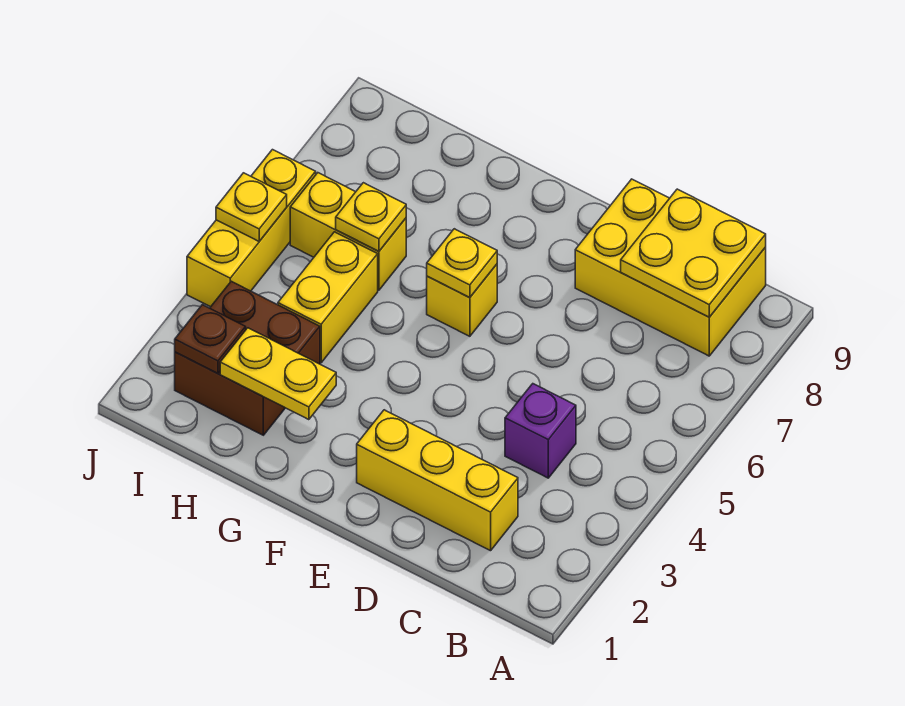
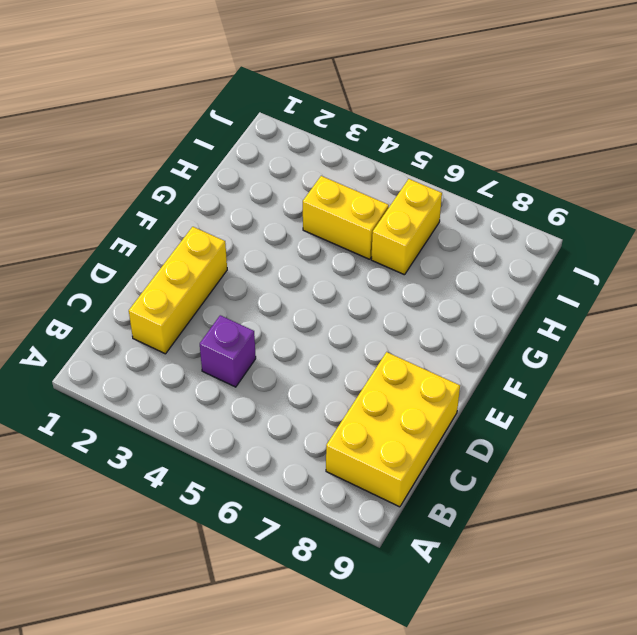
none -> yellow brick F6 level 1
none -> brown brick H2:I3 level 1
none -> yellow brick J4:J6 level 1

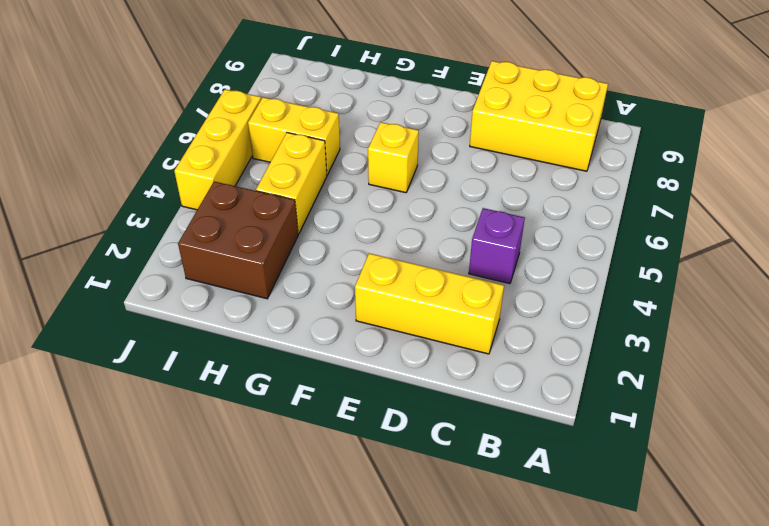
none -> yellow plate B8:C9 level 2
none -> yellow plate F6 level 2
none -> yellow plate G2:H2 level 2

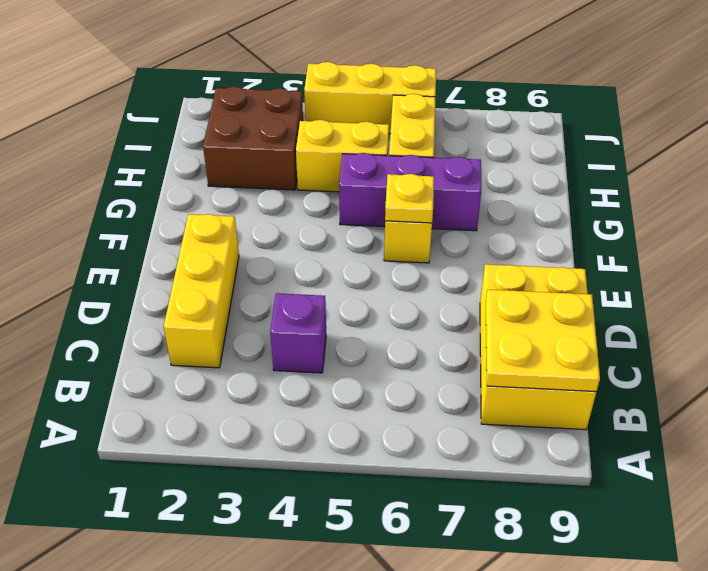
purple brick G5:G7 level 1 -> none
none -> yellow plate G2:H2 level 2
none -> yellow plate H6 level 2
none -> brown plate I2 level 2

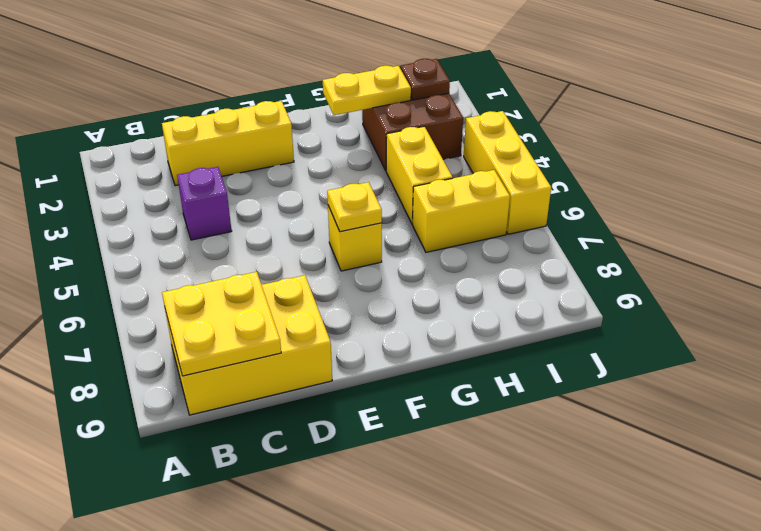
none -> yellow plate H6 level 2
none -> yellow plate J5 level 2

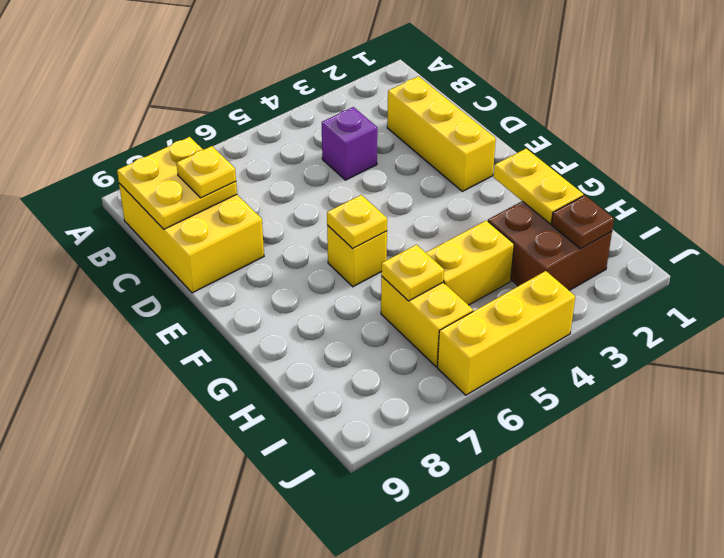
yellow plate C8 level 3 -> yellow plate J5 level 2

